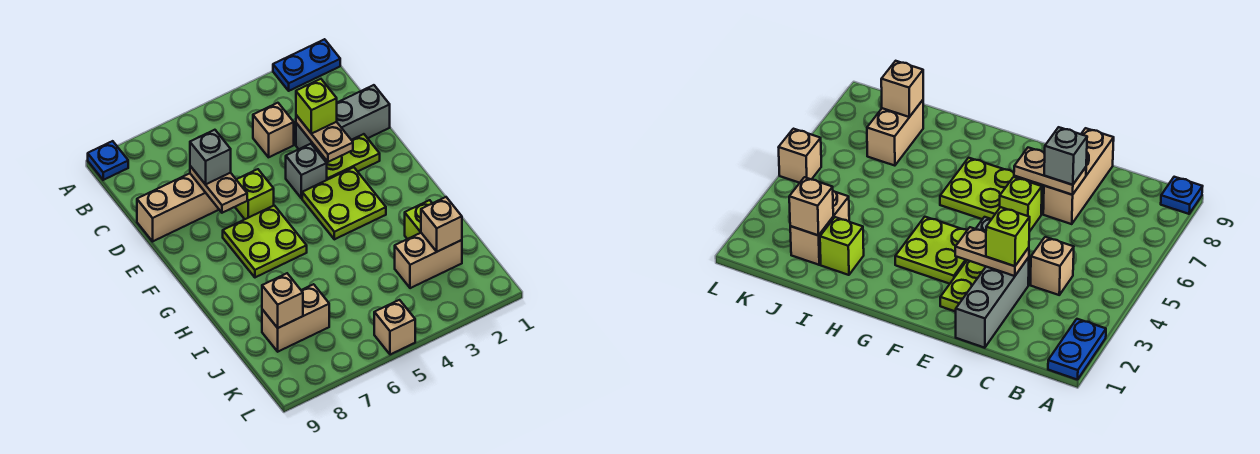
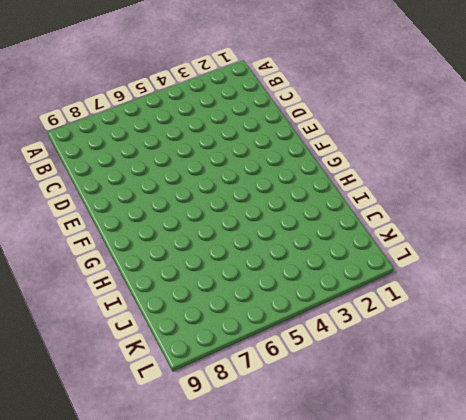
none -> blue plate A1:A2 level 1
none -> blue plate A9 level 1
none -> tan brick C4 level 1

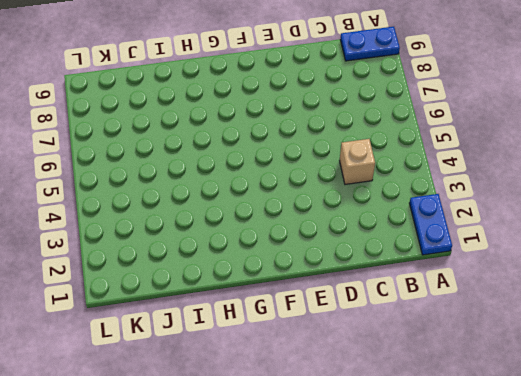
blue plate A9:B9 level 1 -> blue plate A9 level 1
none -> grey brick D1:D3 level 1
none -> tan brick D7:D9 level 1
none -> lime plate E2:E3 level 1

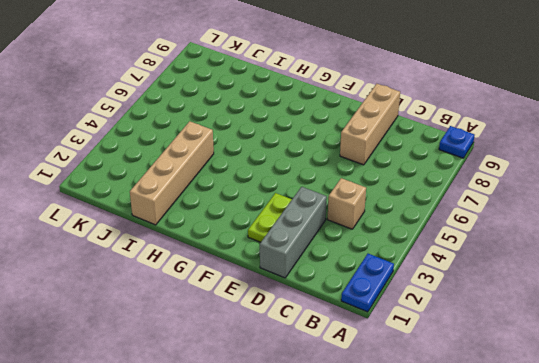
tan brick I1:I4 level 1 -> lime brick I2 level 1
none -> grey brick E4 level 1
none -> lime brick E6 level 1
none -> lime plate F3:G4 level 1

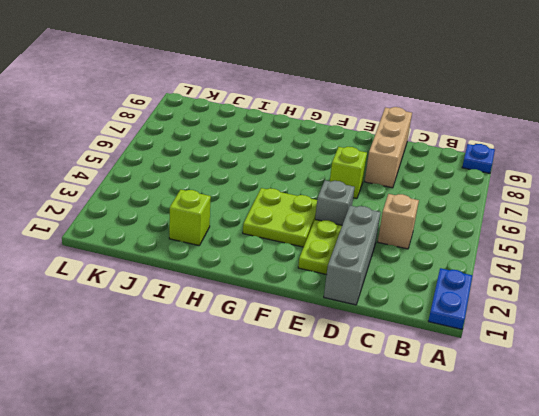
none -> lime plate F6:G7 level 1
none -> tan brick J2:J3 level 1
none -> tan brick J7:J8 level 1

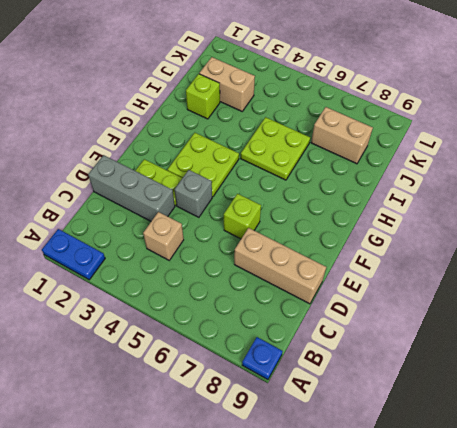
lime plate H5:I6 level 1 -> lime plate F6:G7 level 1
none -> tan brick L5 level 1
none -> tan plate D3:E3 level 2
none -> tan plate D7:E7 level 2

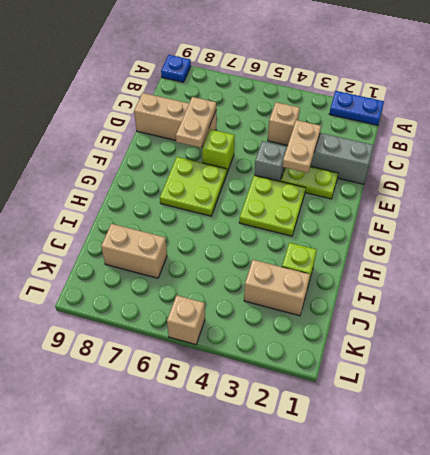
none -> tan brick J2 level 2
none -> tan brick J8 level 2
none -> lime brick D3 level 3

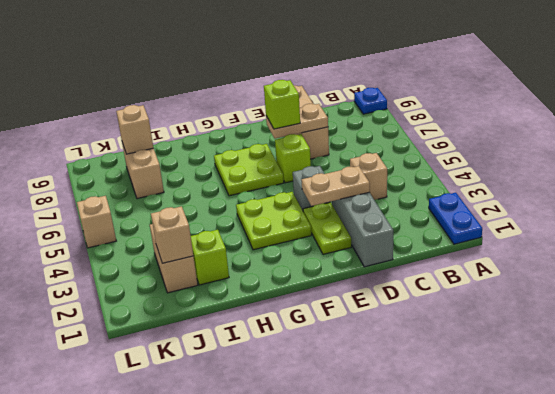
lime brick E7 level 3 -> lime brick D3 level 3
none -> grey brick D7 level 3

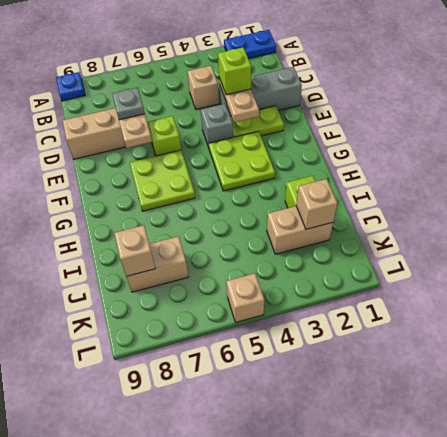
grey plate D7 level 3 -> grey brick D7 level 3

